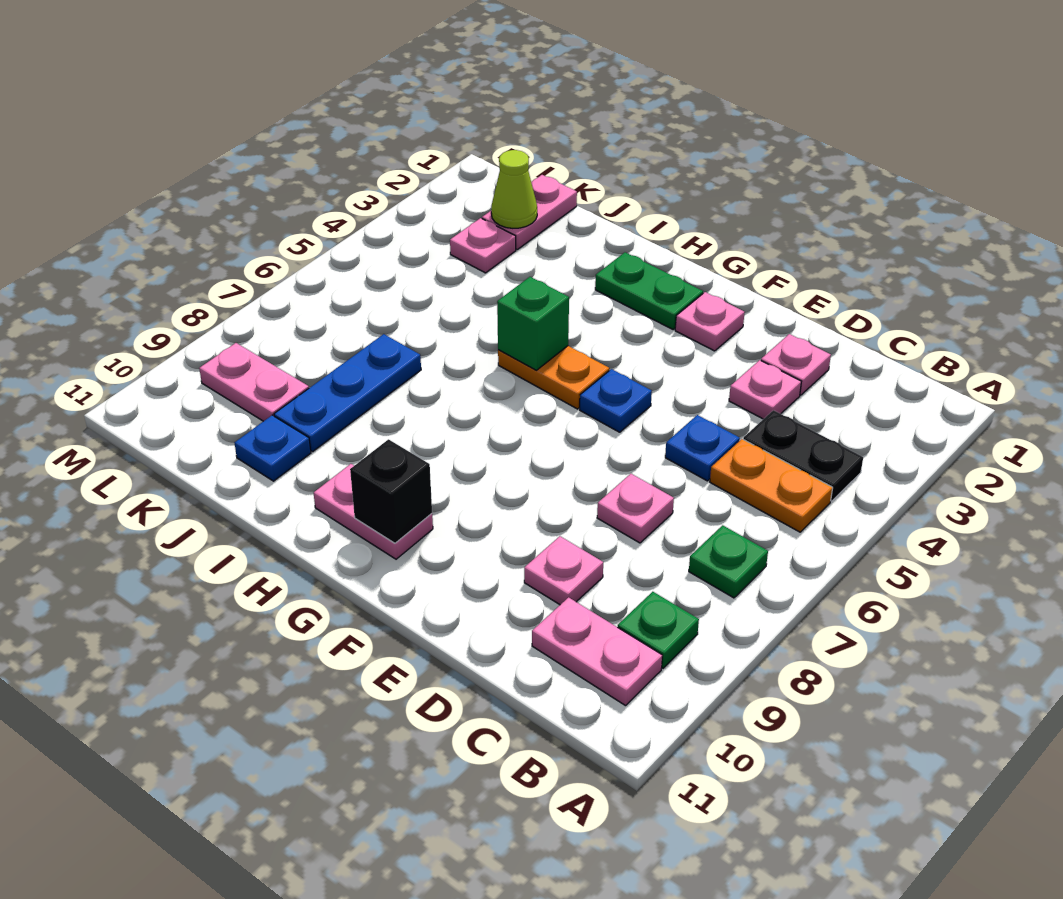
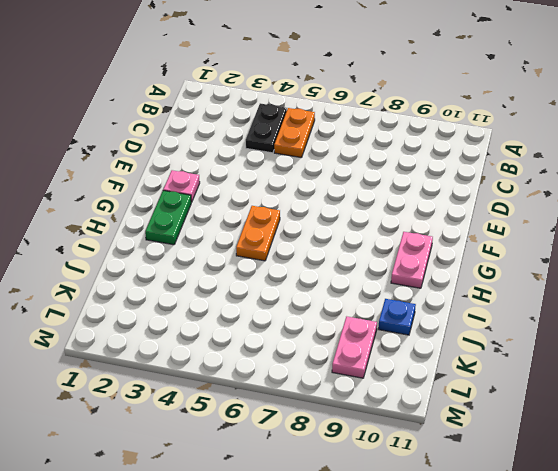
none -> green plate B7 level 1
none -> green plate B9 level 1
none -> pink plate B10:C10 level 1

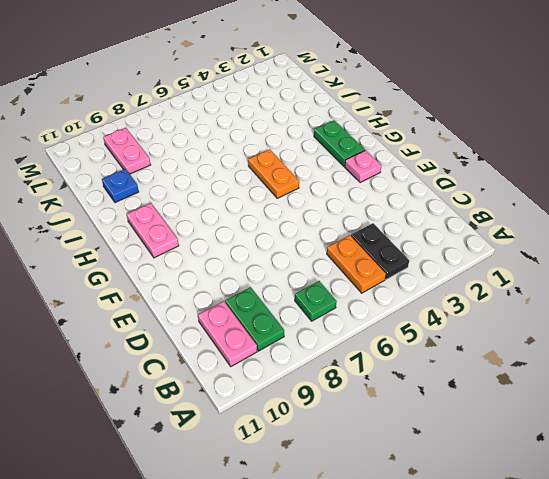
green plate B9:C9 level 1 -> green plate B9 level 1
none -> pink plate D2 level 1
none -> pink plate D3 level 1
none -> blue plate D5 level 1

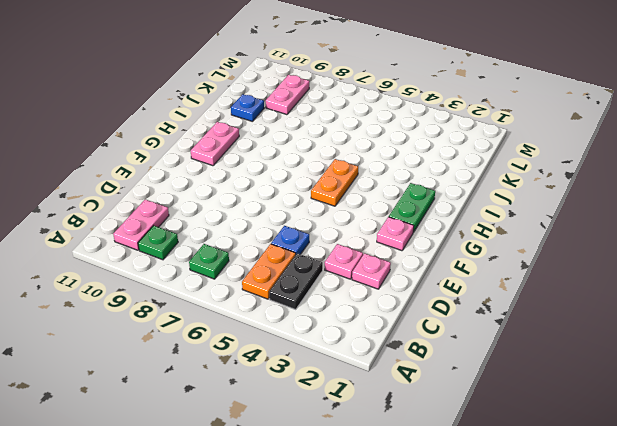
none -> pink plate D7 level 1
none -> pink plate D9 level 1
none -> blue plate F5 level 1

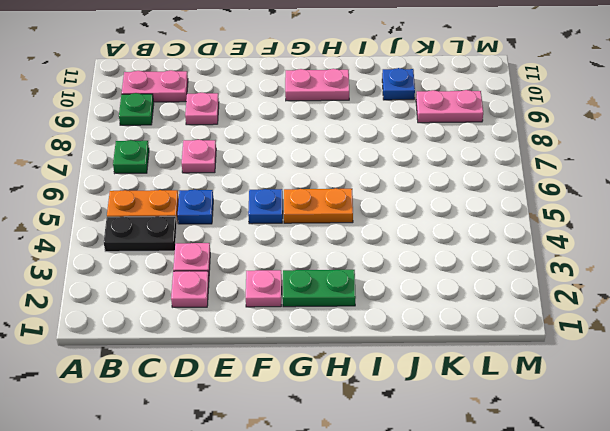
none -> blue plate J7:J9 level 1
none -> pink plate K1:K2 level 1
none -> pink plate K3 level 1

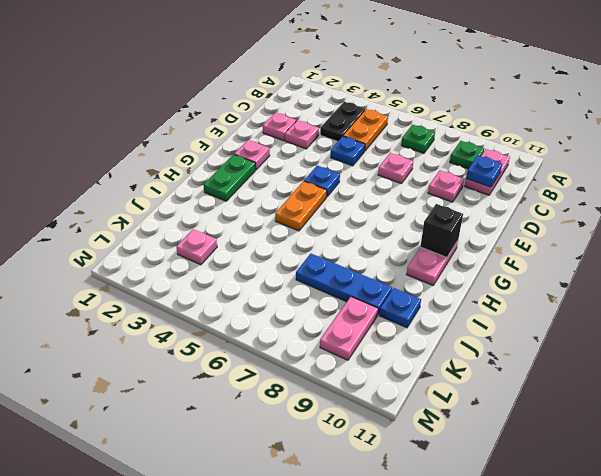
blue plate C10 level 2 -> none
none -> pink plate K1:K2 level 1
none -> green brick H5 level 2
none -> lime cone K2 level 2

